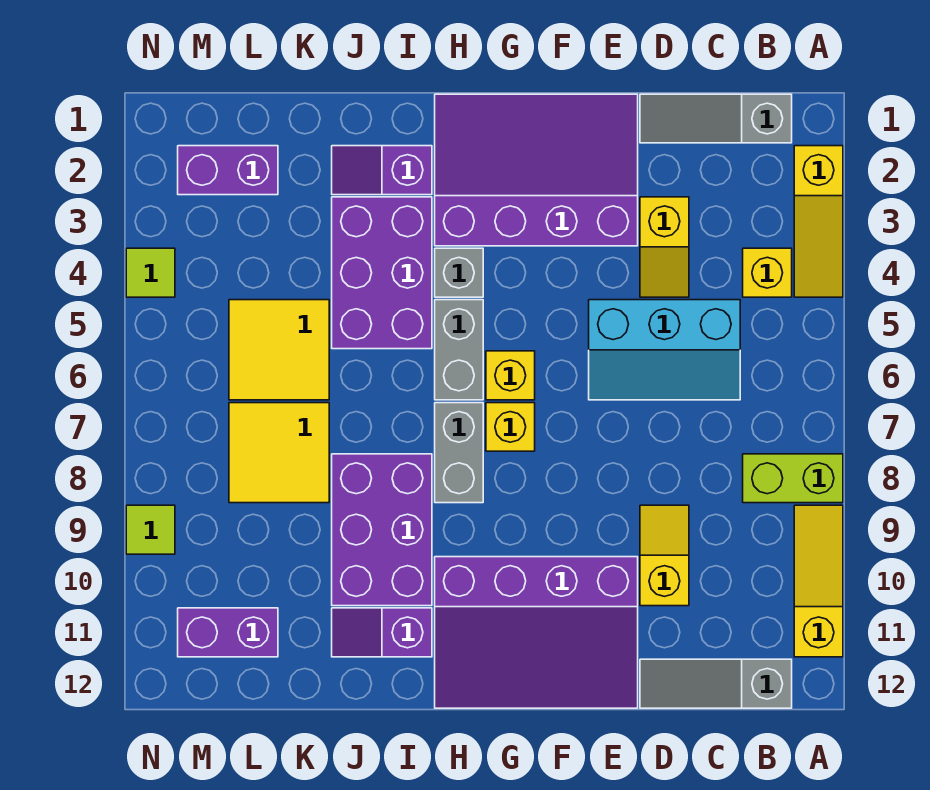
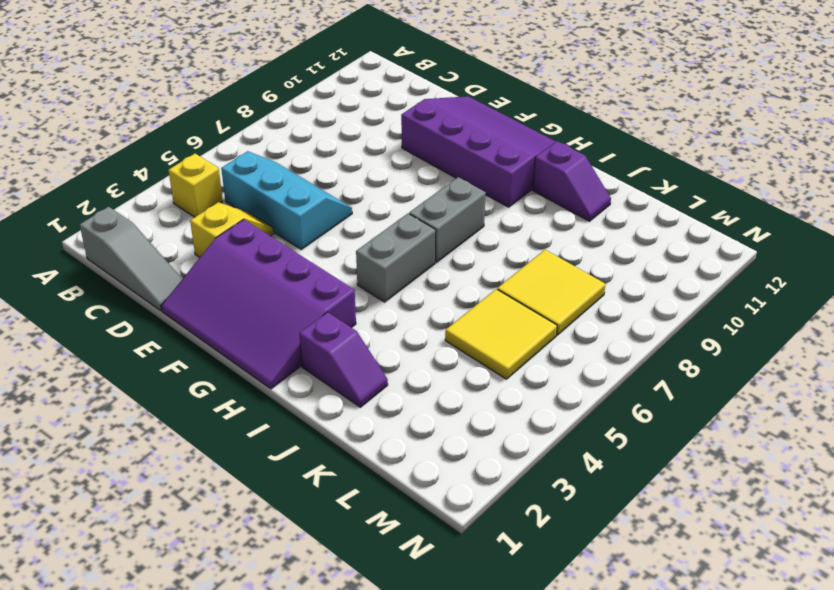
none -> yellow slope A2:A4 level 1 top 2
none -> lime brick A8:B8 level 1
none -> yellow slope A9:A11 level 1 top 11

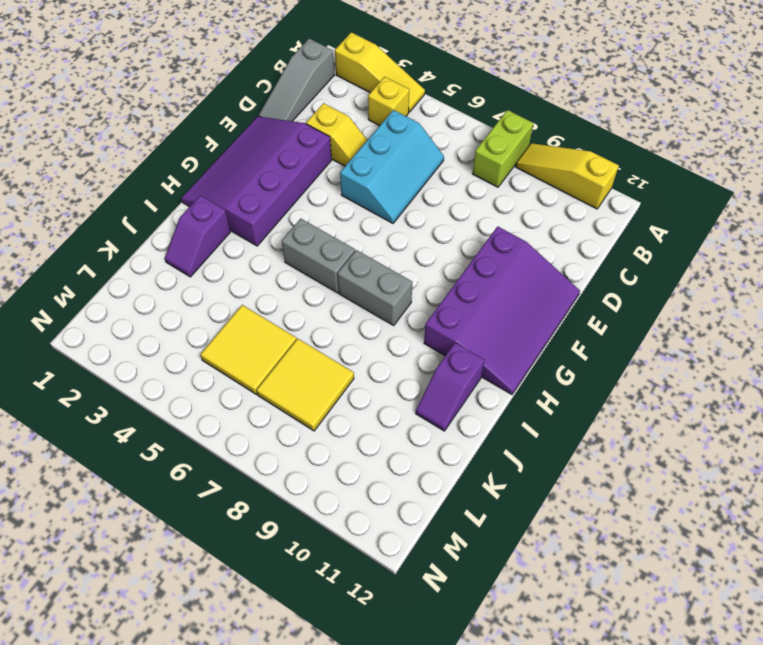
none -> grey slope B12:D12 level 1 top B
none -> yellow slope D9:D10 level 1 top 10
none -> yellow brick G6 level 1

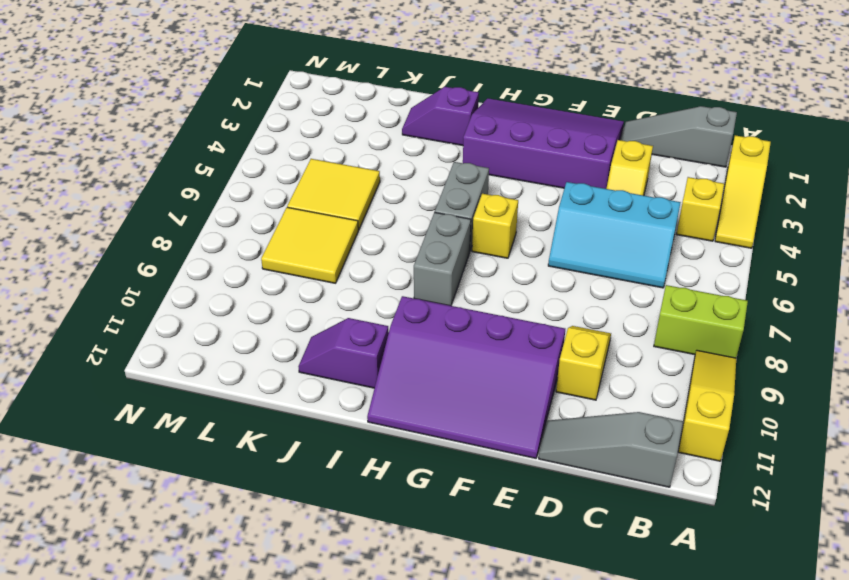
none -> yellow brick G7 level 1
none -> grey brick H4 level 1
none -> purple brick I3:J5 level 1

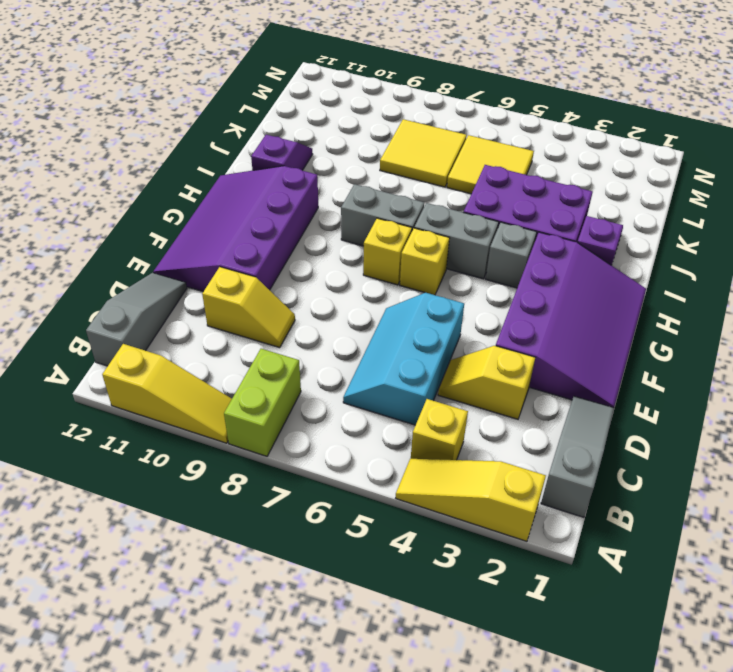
none -> purple brick I8:J10 level 1
none -> purple brick L2:M2 level 1
none -> purple brick L11:M11 level 1

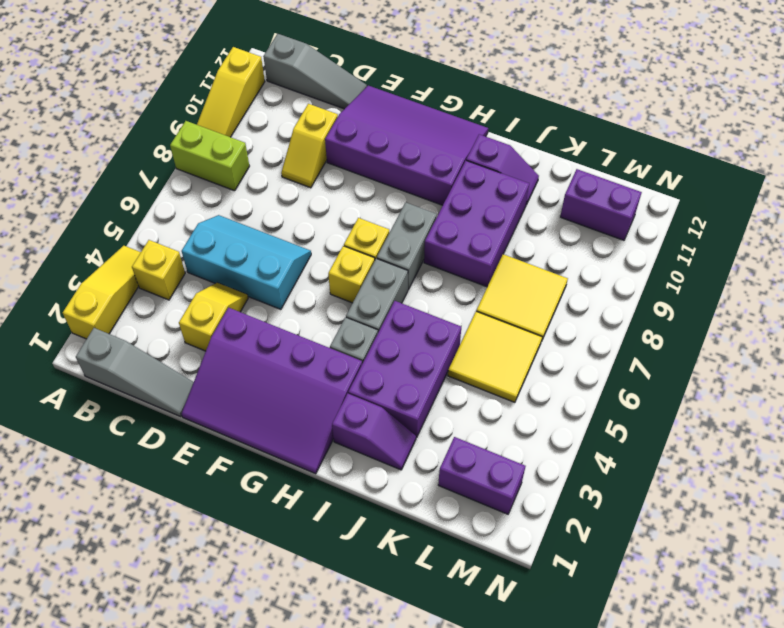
none -> lime tile N4 level 1
none -> lime tile N9 level 1

